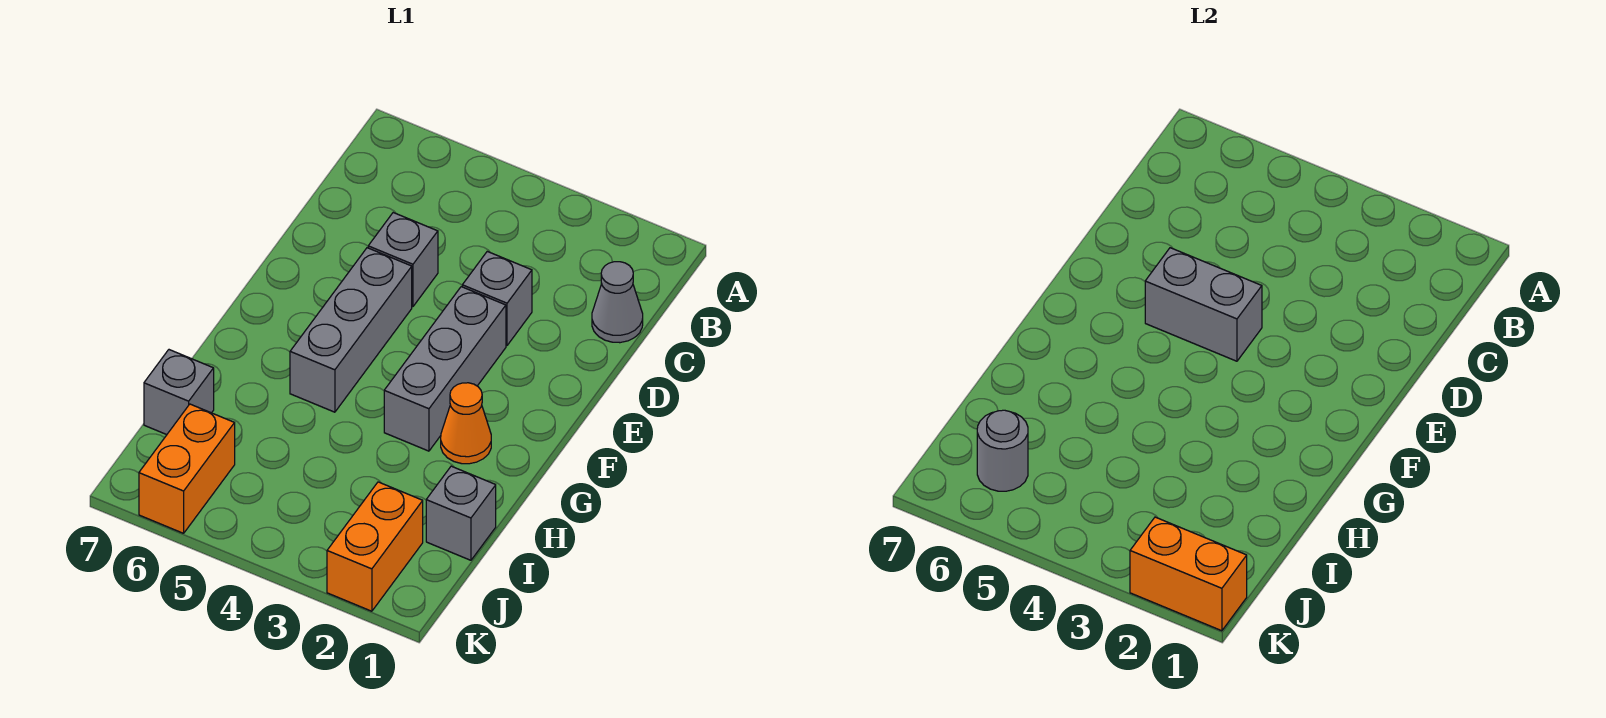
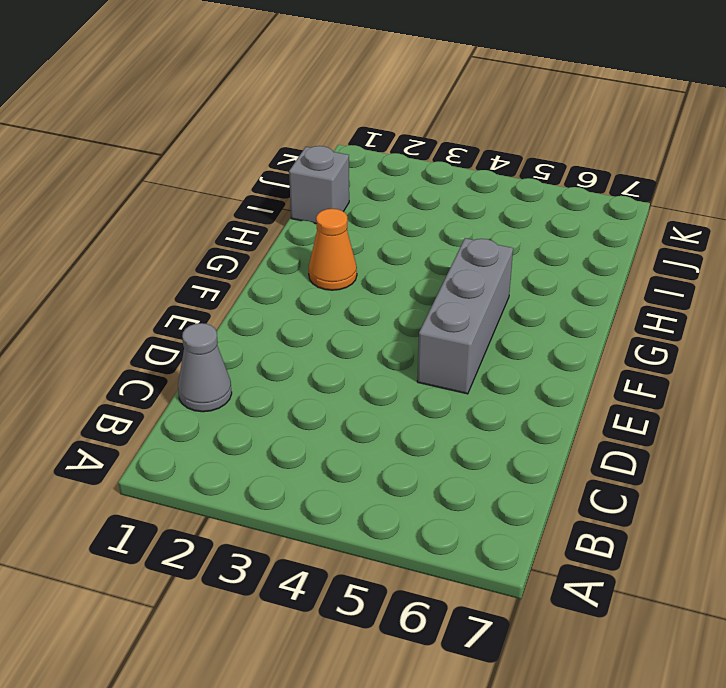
none -> grey brick D3 level 1
none -> grey brick D5 level 1
none -> grey brick E3:G3 level 1

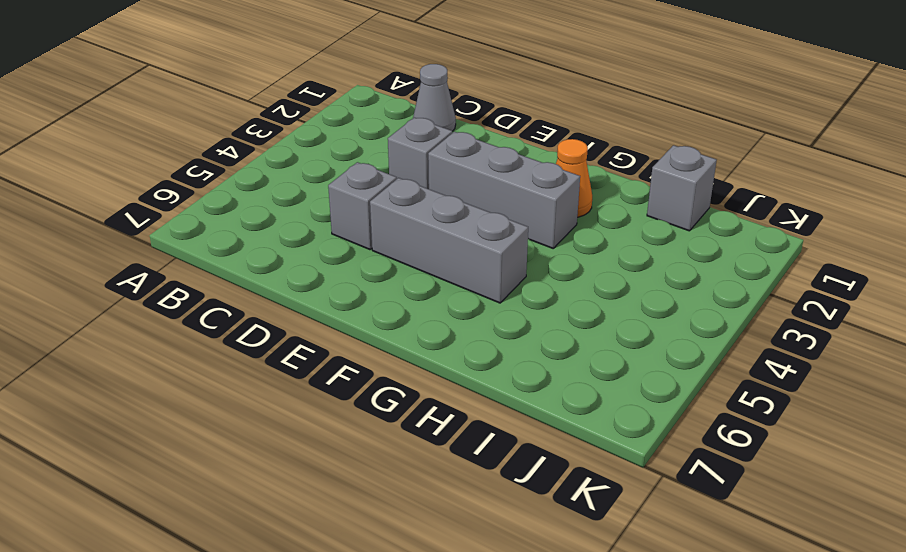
none -> grey brick I7 level 1
none -> orange brick J2:K2 level 1
none -> orange brick J6:K6 level 1

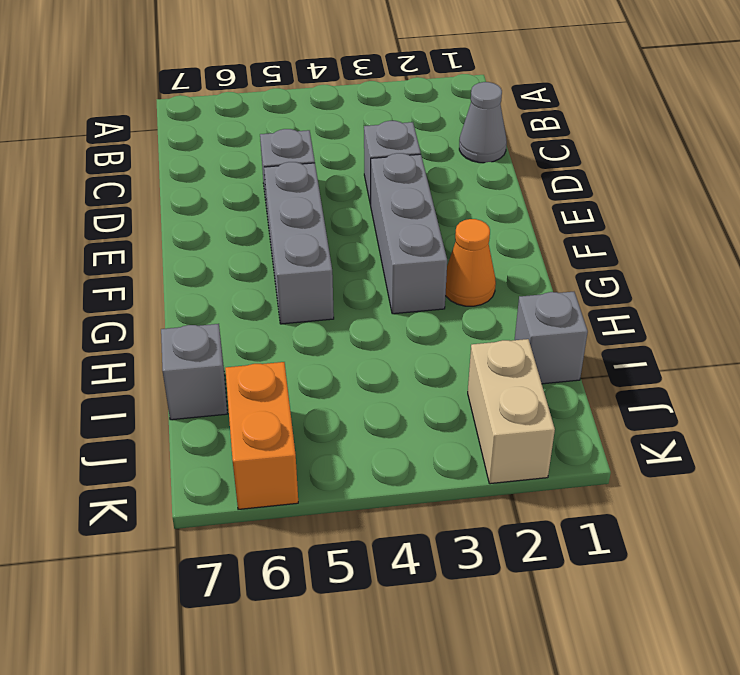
tan brick J2:K2 level 1 -> orange brick J2:K2 level 1
none -> grey brick E4:E5 level 2
none -> grey round brick J6 level 2
none -> orange brick K1:K2 level 2

